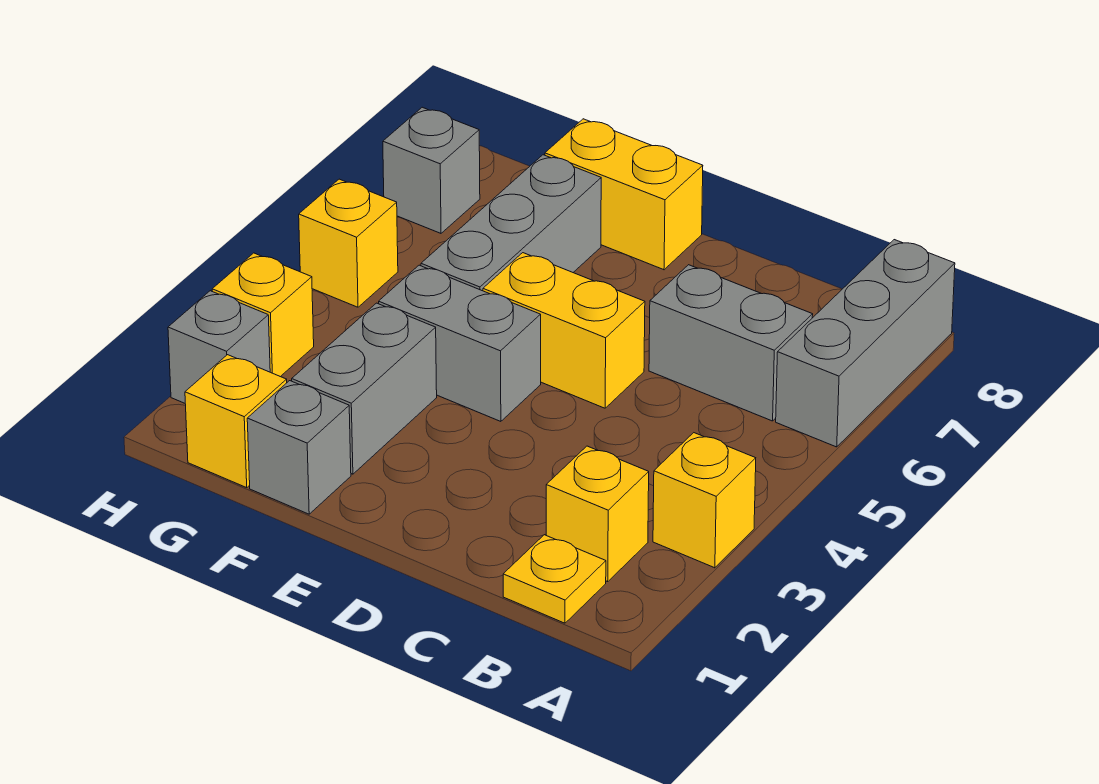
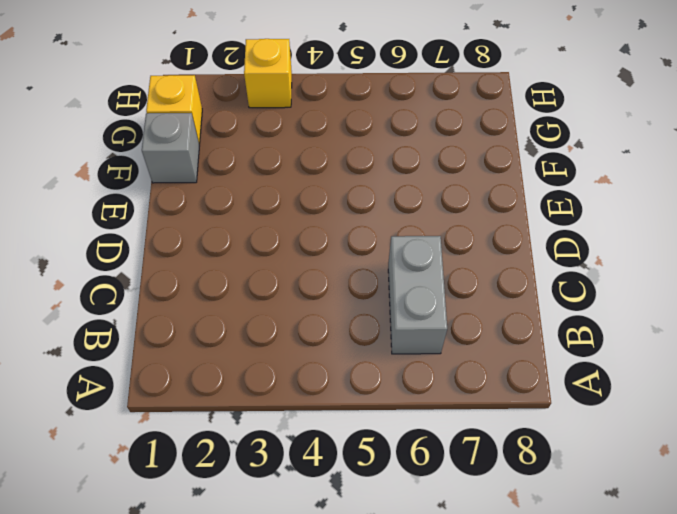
none -> yellow brick A3 level 1
none -> grey brick A6:A8 level 1
none -> yellow plate B1 level 1

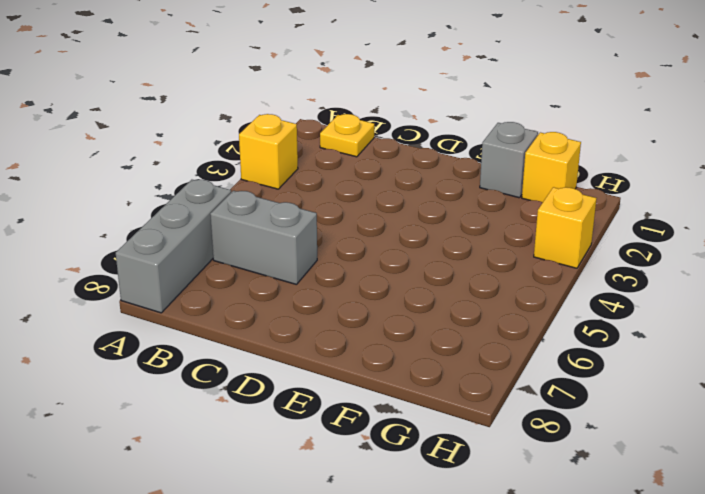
none -> yellow brick B2 level 1
none -> yellow brick D5:E5 level 1
none -> grey brick E4:F4 level 1

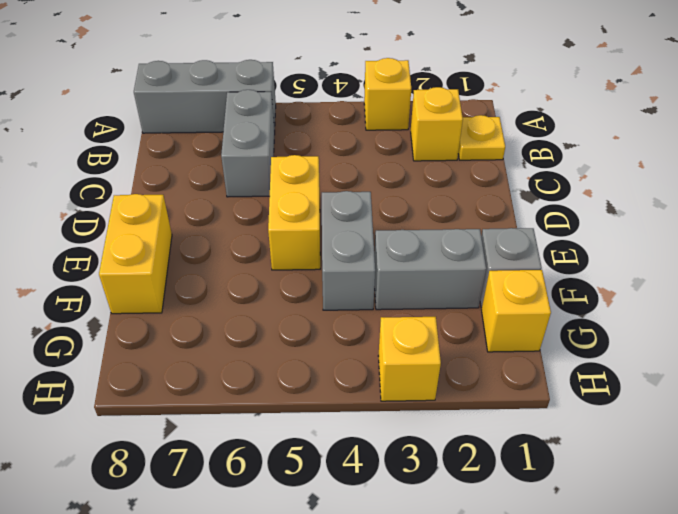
none -> grey brick F5:F7 level 1
none -> grey brick H2 level 1
none -> yellow brick H5 level 1

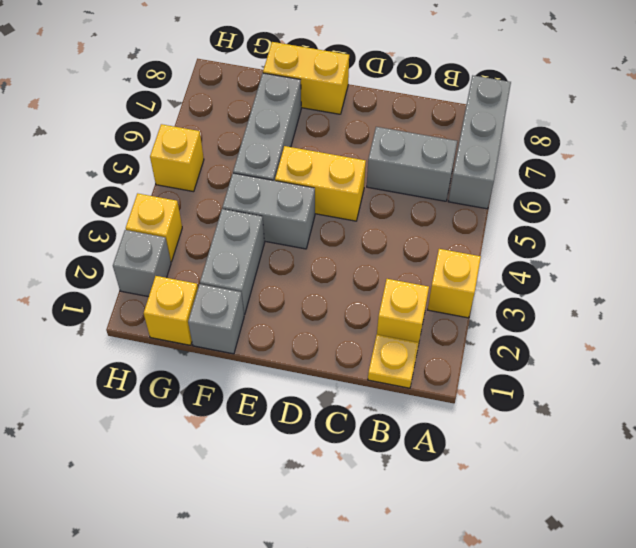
none -> grey brick H7 level 1

